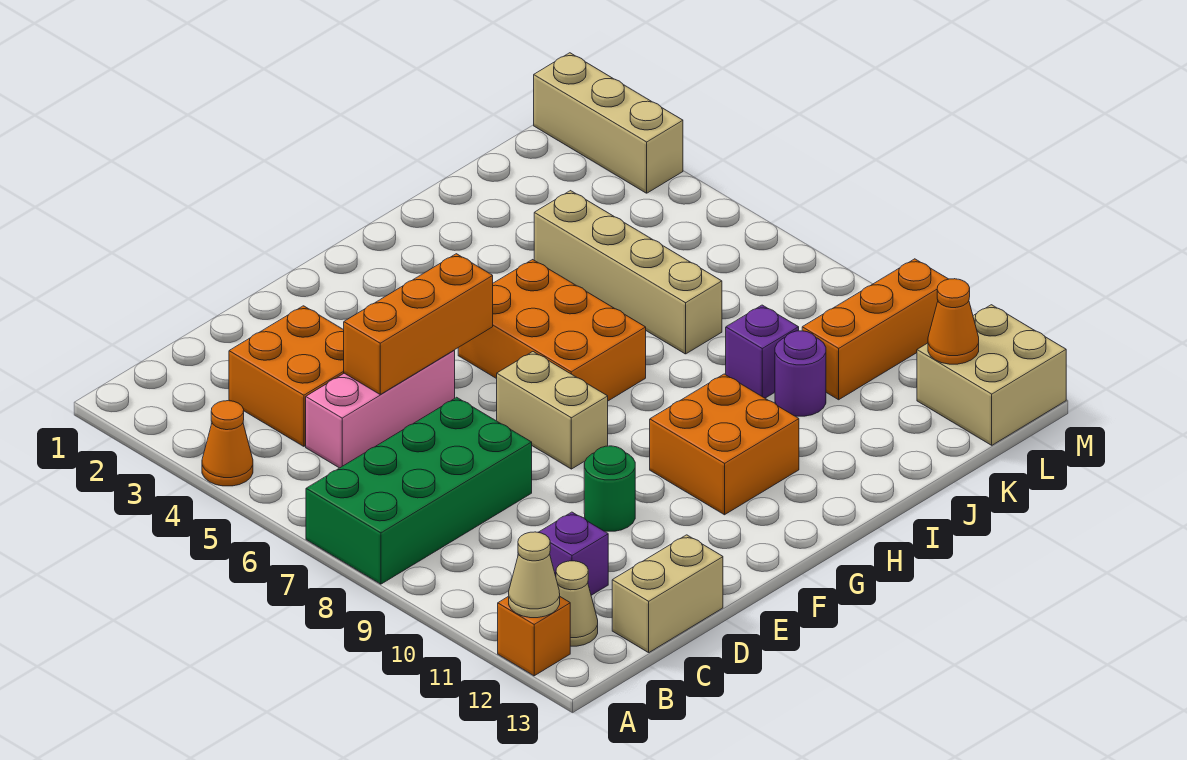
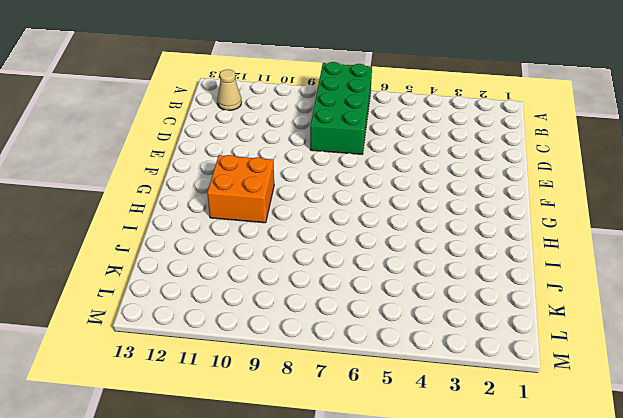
none -> orange cone A4 level 1
none -> orange brick A12 level 1
none -> orange brick C3:D4 level 1

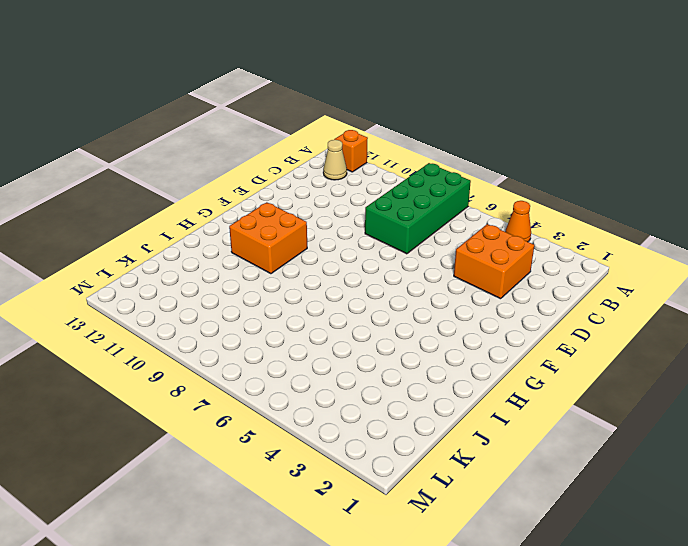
none -> pink brick C5:E5 level 1
none -> purple brick C11 level 1
none -> tan brick C13:D13 level 1

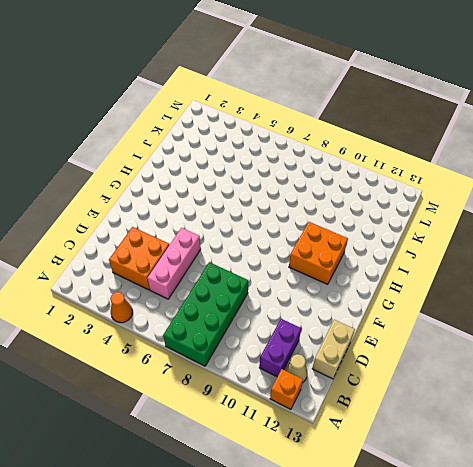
purple brick B11:C11 level 1 -> purple brick C11 level 1
none -> green round brick E10 level 1
none -> tan brick F7:F8 level 1
none -> orange brick G5:H7 level 1

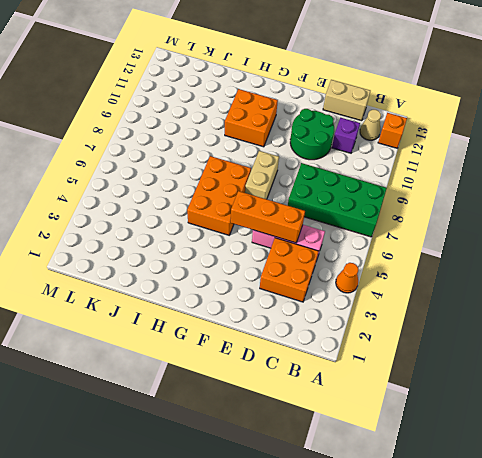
green round brick D10:E11 level 1 -> green round brick E10 level 1
none -> tan brick J4:J7 level 1
none -> purple brick J9 level 1
none -> purple round brick J10 level 1

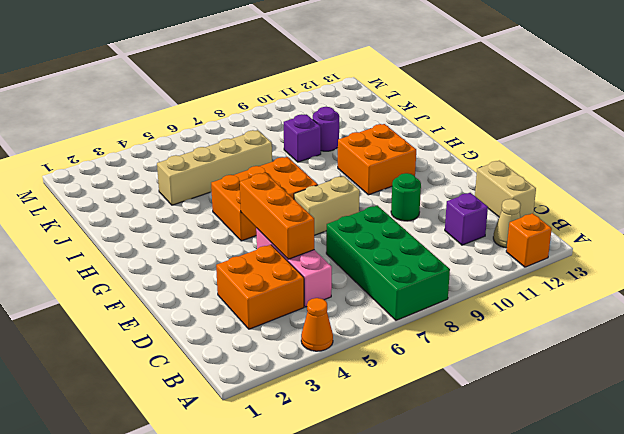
none -> orange brick K10:M10 level 1
none -> tan brick L12:M13 level 1
none -> tan brick M1:M3 level 1

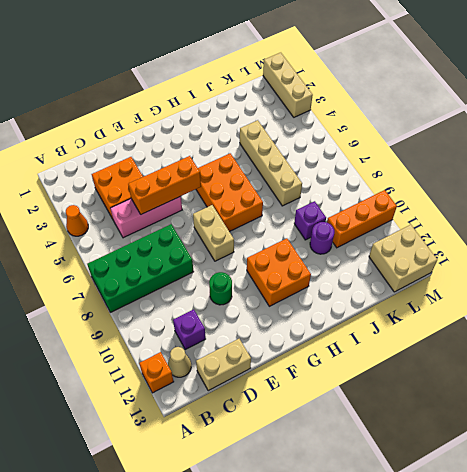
none -> tan cone A12 level 2
none -> orange cone L12 level 2

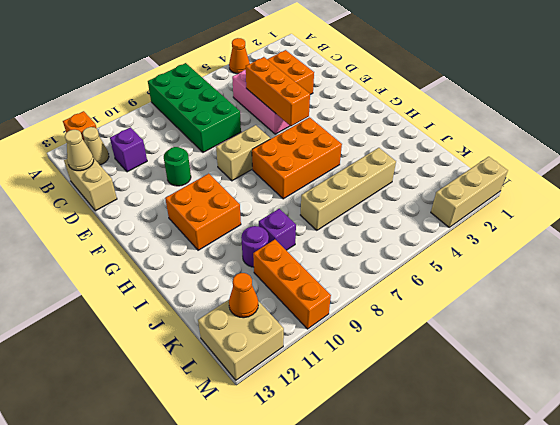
tan cone C13 level 2 -> tan cone A12 level 2

